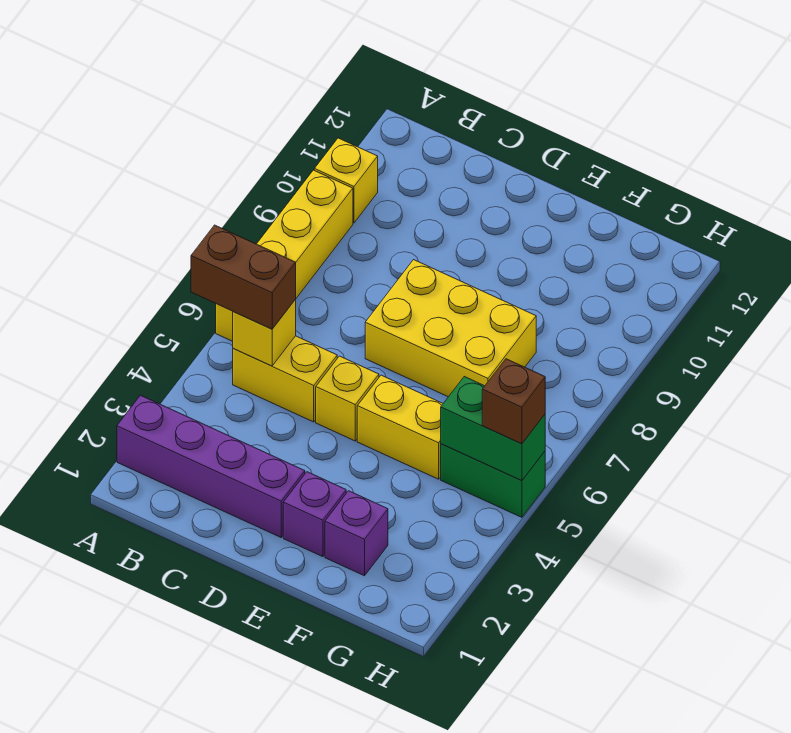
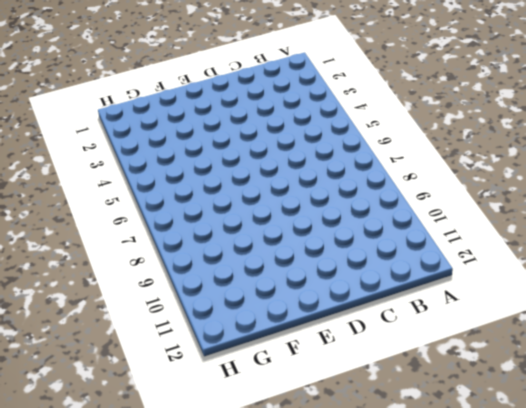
none -> purple brick A2:D2 level 1
none -> yellow brick A6:A9 level 1
none -> yellow brick A10 level 1

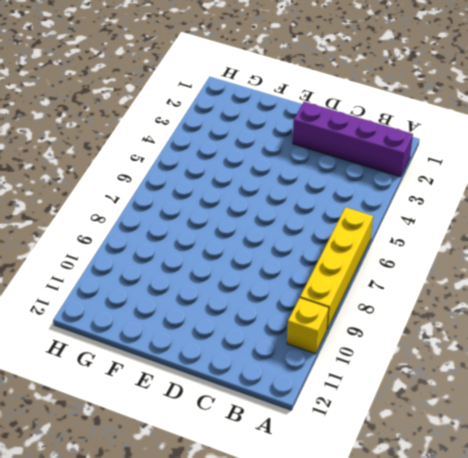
none -> yellow brick B5:C5 level 1
none -> yellow brick D5 level 1
none -> yellow brick D7:F8 level 1

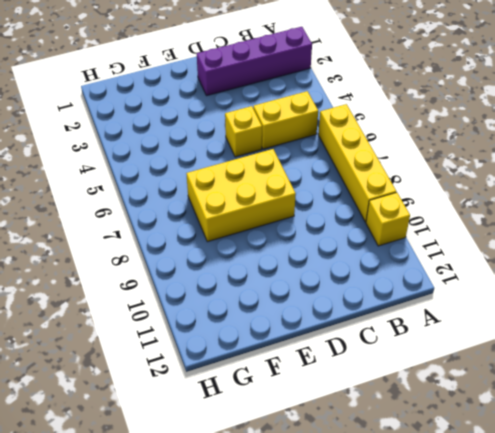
none -> purple brick E2 level 1
none -> yellow brick E5:F5 level 1
none -> purple brick F2 level 1

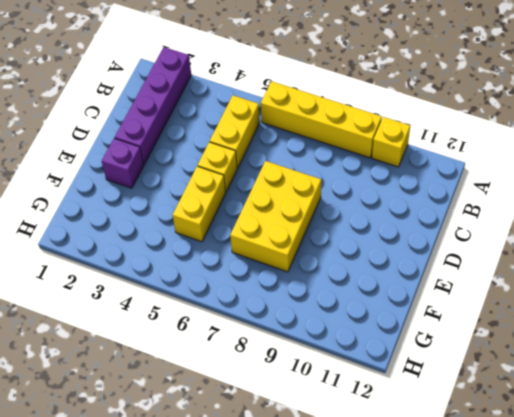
none -> purple brick F2 level 1
none -> green brick G5:H5 level 1
none -> yellow brick B5 level 2

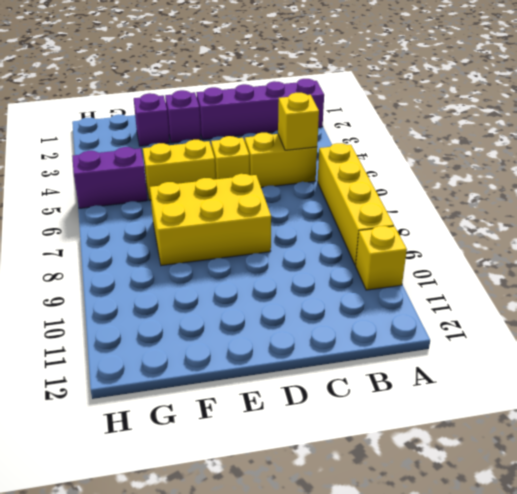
purple brick G5:H5 level 1 -> green brick G5:H5 level 1
none -> green brick G5:H5 level 2
none -> brown brick A5:B5 level 3
none -> brown brick H5 level 3

